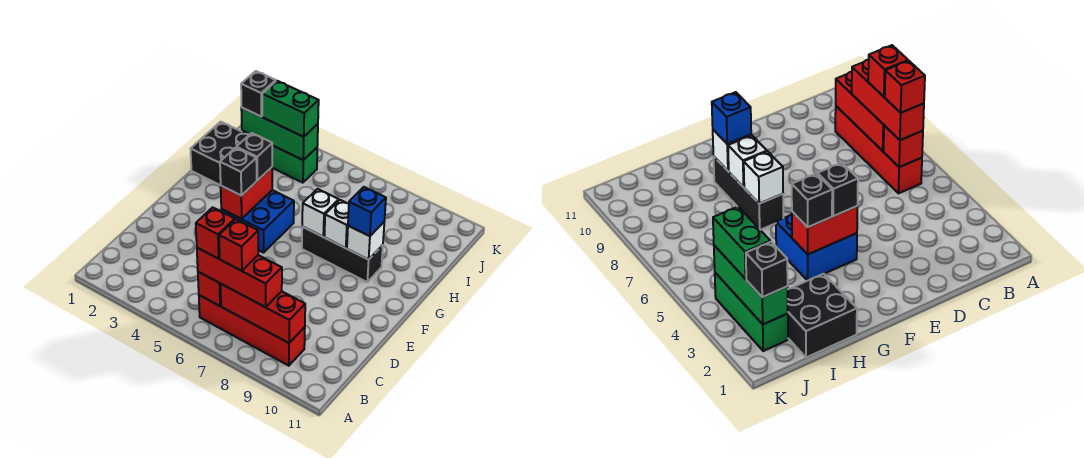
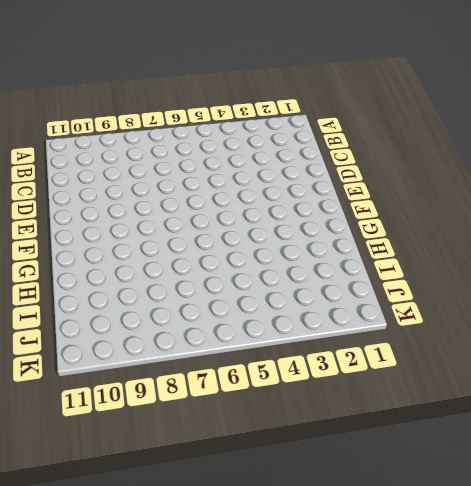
none -> red brick B6:B9 level 1
none -> blue brick F4:G5 level 1
none -> black brick G7:G9 level 1

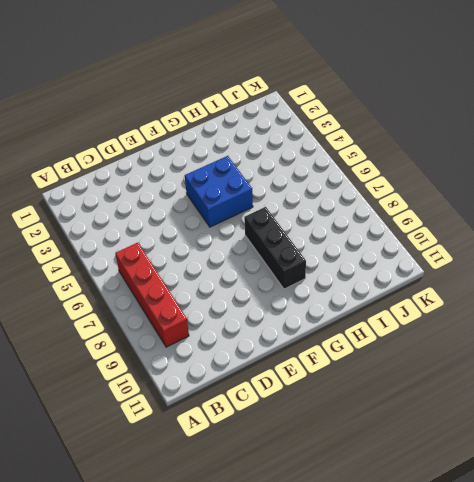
none -> black brick H1:I2 level 1
none -> green brick J2:J4 level 1
none -> red brick B6 level 2

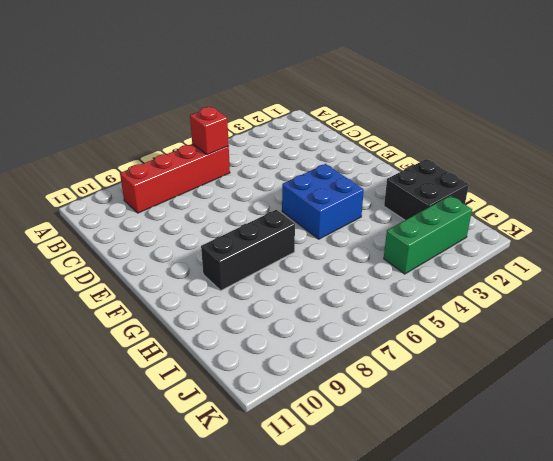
none -> red brick B7:B9 level 2
none -> red brick F4:G4 level 2
none -> white brick G7 level 2

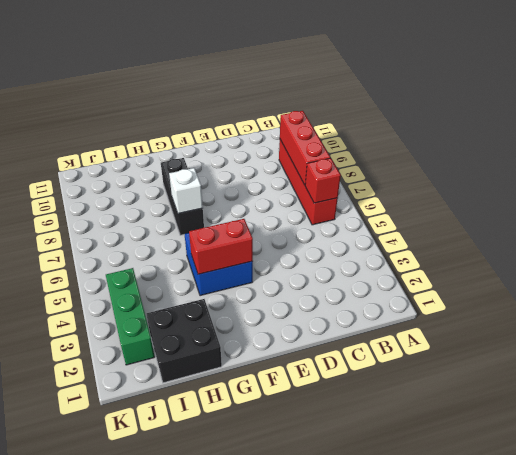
none -> white brick G8 level 2
none -> white brick G9 level 2
none -> green brick J2:J4 level 2

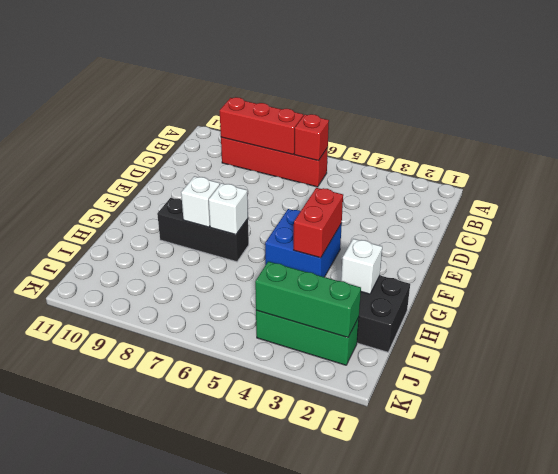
white brick H2 level 2 -> white brick G9 level 2
none -> red brick B6:B8 level 3
none -> black brick F4 level 3
none -> black brick G4 level 3

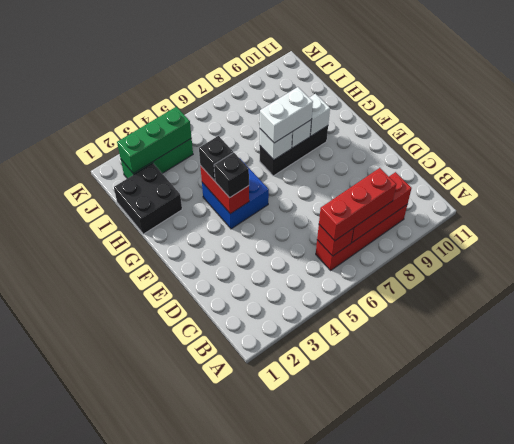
white brick G7:G8 level 3 -> none
none -> blue brick G9 level 3
none -> black brick J2 level 3
none -> green brick J3:J4 level 3

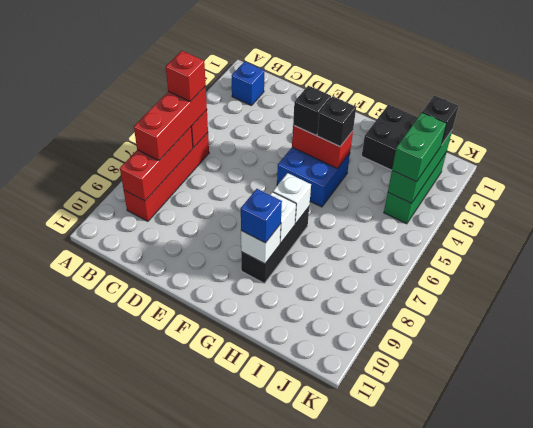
blue brick B2 level 1 -> none
none -> red brick B7 level 4

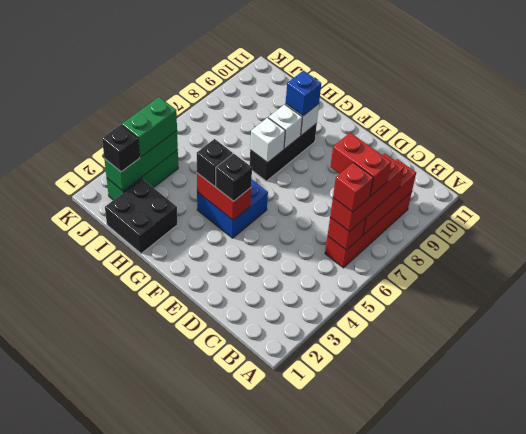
red brick B7:C7 level 4 -> red brick B7 level 4

